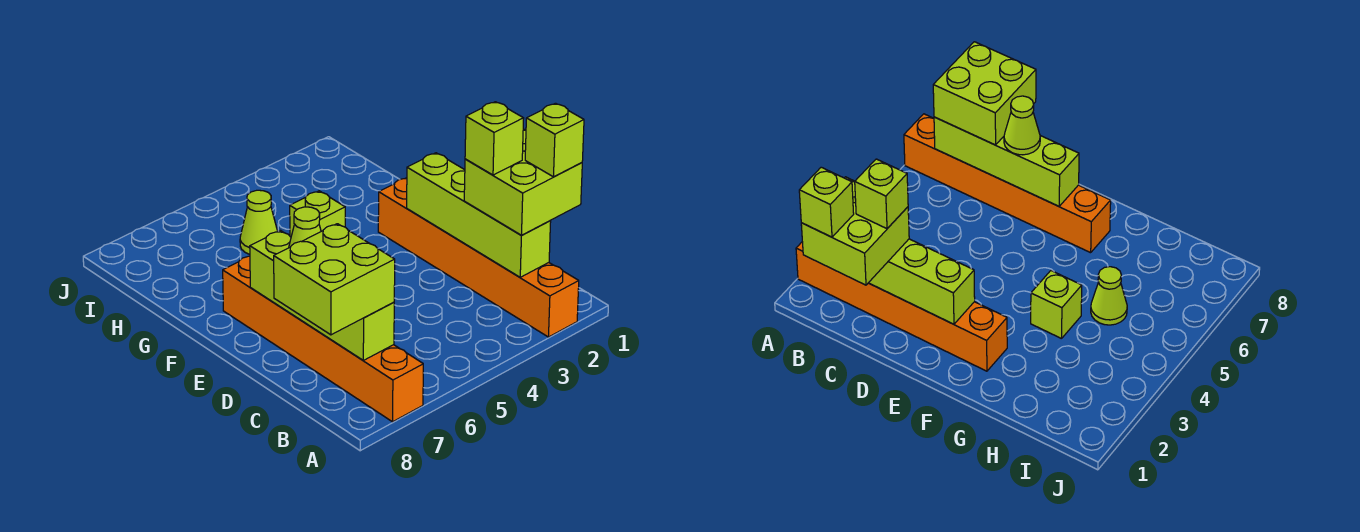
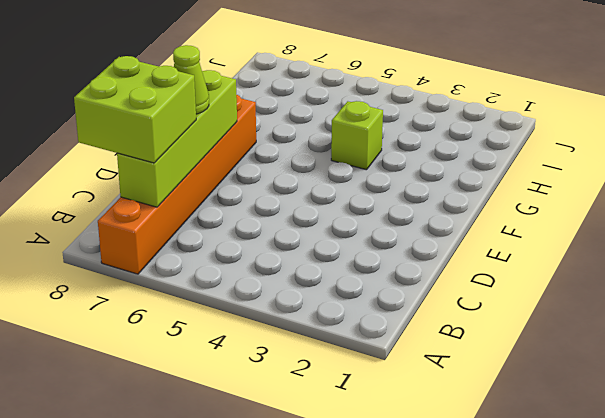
none -> orange brick A2:F2 level 1
none -> lime cone H5 level 1

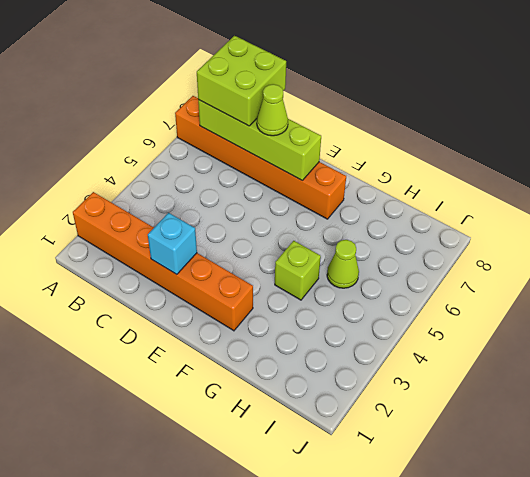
cyan brick D2 level 2 -> lime brick B2:E2 level 2
none -> lime brick B1:C2 level 3
none -> lime brick B1 level 4

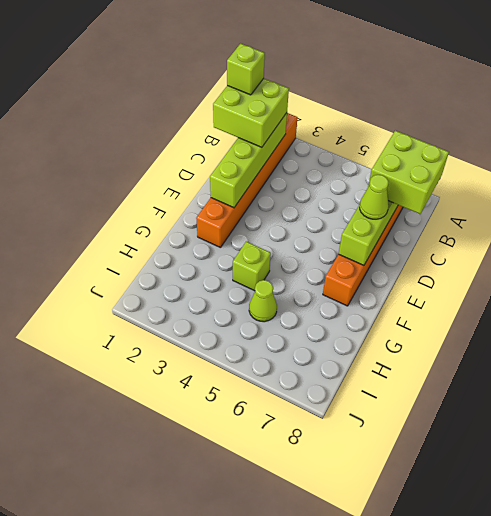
none -> lime brick C2 level 4

